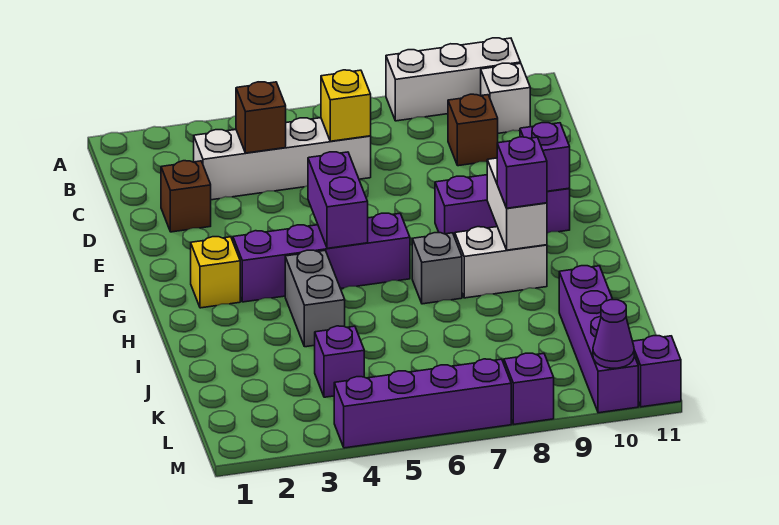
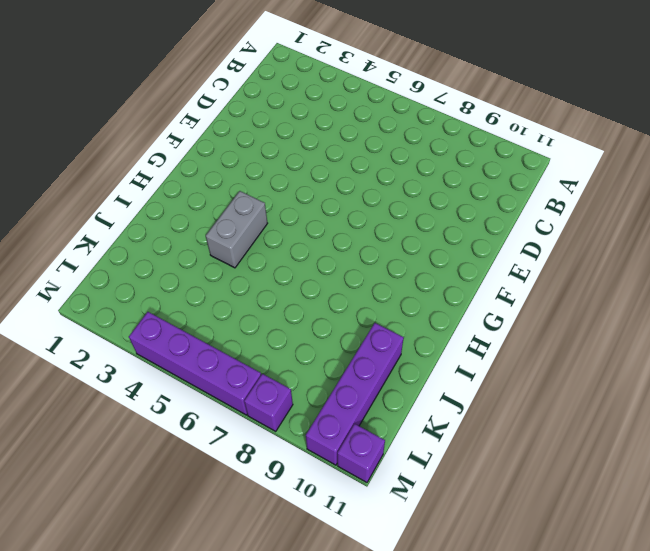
none -> white brick A8:A10 level 1
none -> white brick B10 level 1
none -> white brick C3:C6 level 1

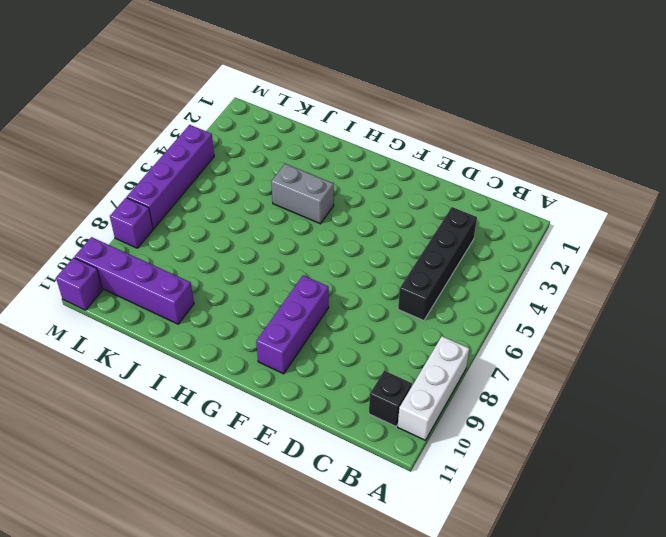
black brick B10 level 1 -> white brick B10 level 1
black brick C3:C6 level 1 -> white brick C3:C6 level 1
none -> brown brick C9 level 1
none -> brown brick D2 level 1
none -> yellow brick G2 level 1

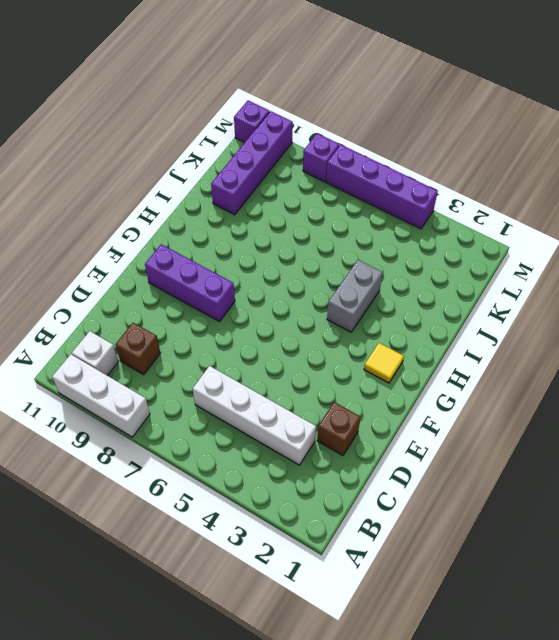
yellow tile G2 level 1 -> yellow brick G2 level 1
none -> purple brick G3:G6 level 1
none -> grey brick H7 level 1
none -> white brick H8:H9 level 1

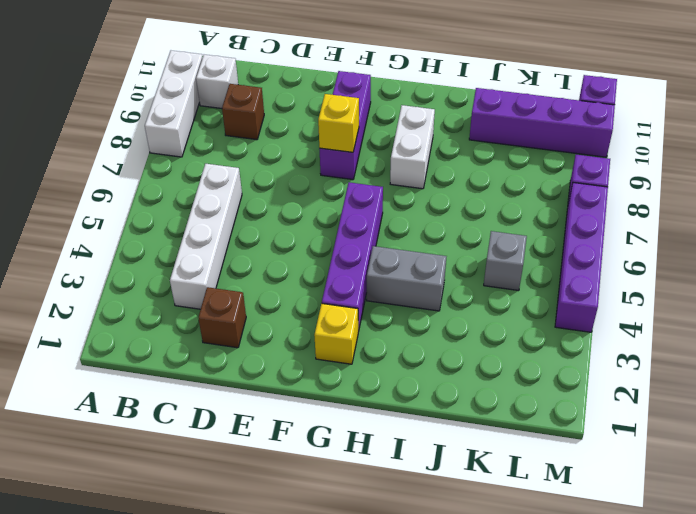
yellow brick F8 level 2 -> yellow brick C6 level 2
grey brick K5 level 1 -> grey brick H7 level 1
none -> purple brick K4 level 1
none -> brown brick C4 level 2
none -> purple brick F5:G5 level 2

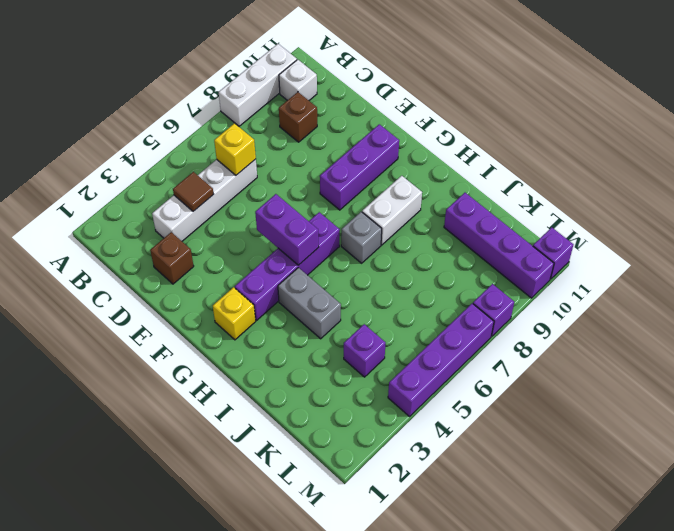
brown tile C4 level 2 -> brown brick C4 level 2
none -> purple brick F10 level 2
none -> white brick G9:H9 level 2
none -> purple cone M10 level 2

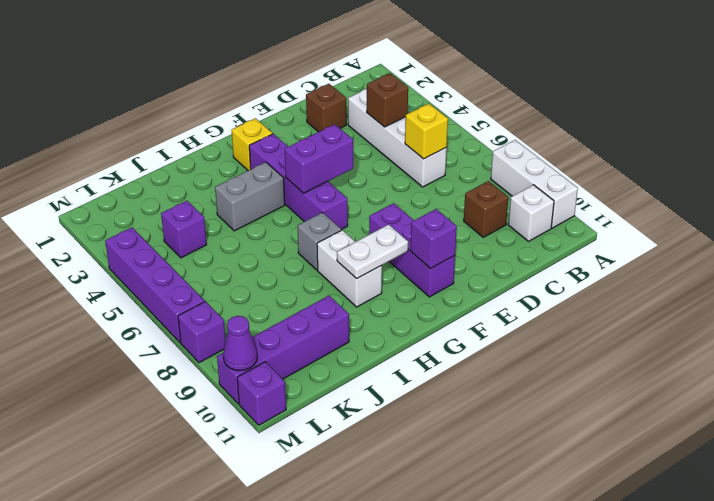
white plate G9:H9 level 2 -> white brick G9:H9 level 2
none -> purple brick H9 level 3

